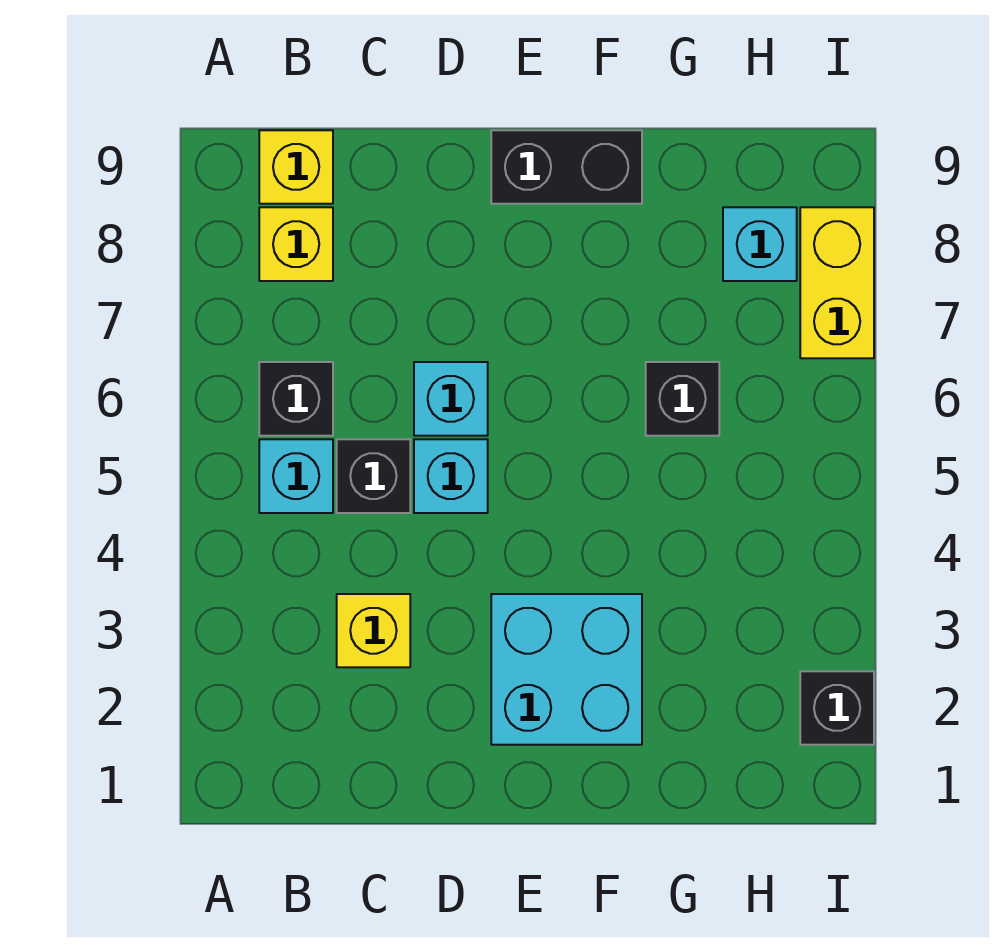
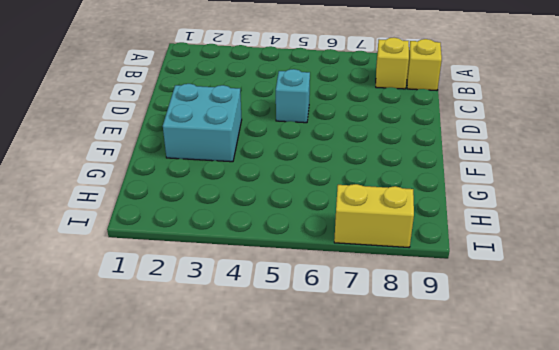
none -> cyan brick B5 level 1
none -> black brick B6 level 1
none -> yellow brick C3 level 1

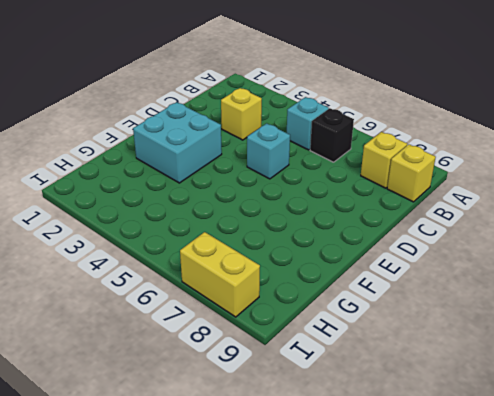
none -> black brick C5 level 1
none -> cyan brick D6 level 1
none -> black brick E9:F9 level 1

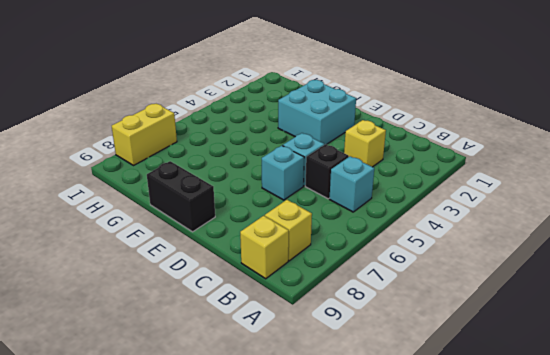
none -> black brick B6 level 1
none -> black brick G6 level 1
none -> cyan brick H8 level 1

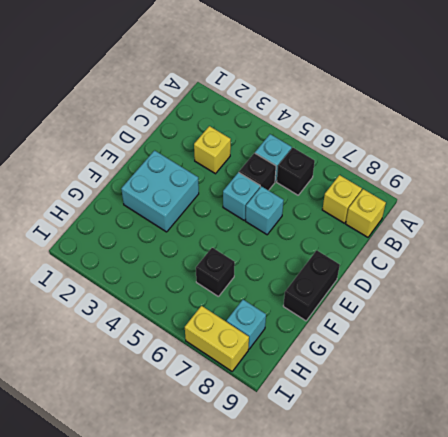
none -> black brick I2 level 1

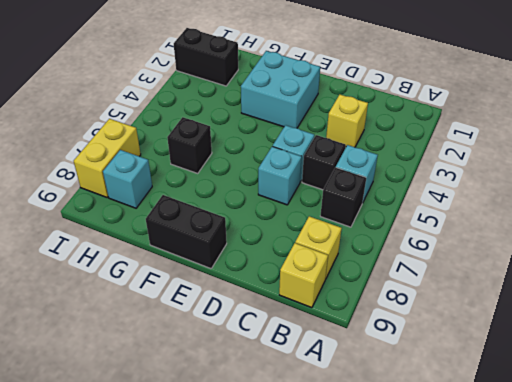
black brick H2:I2 level 1 -> black brick I2 level 1

